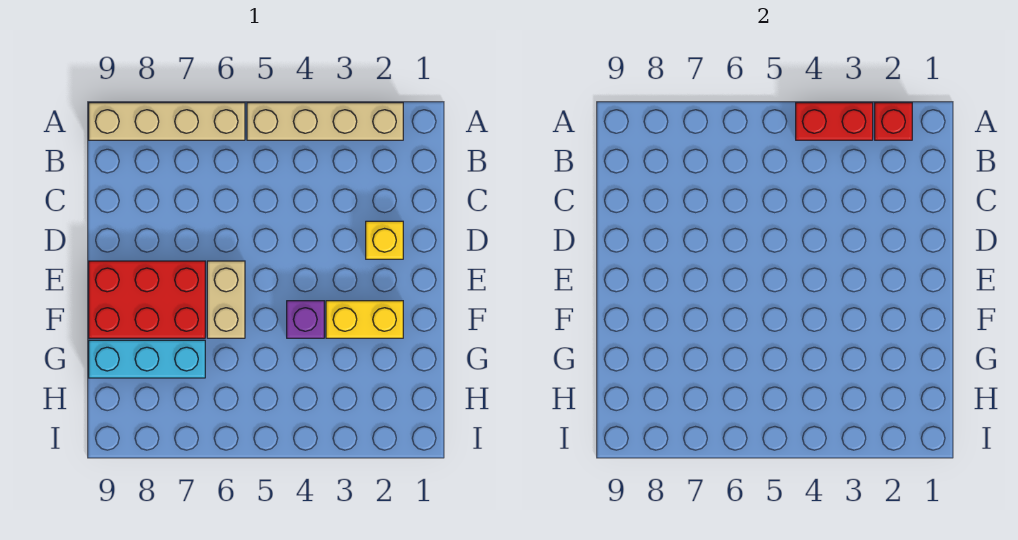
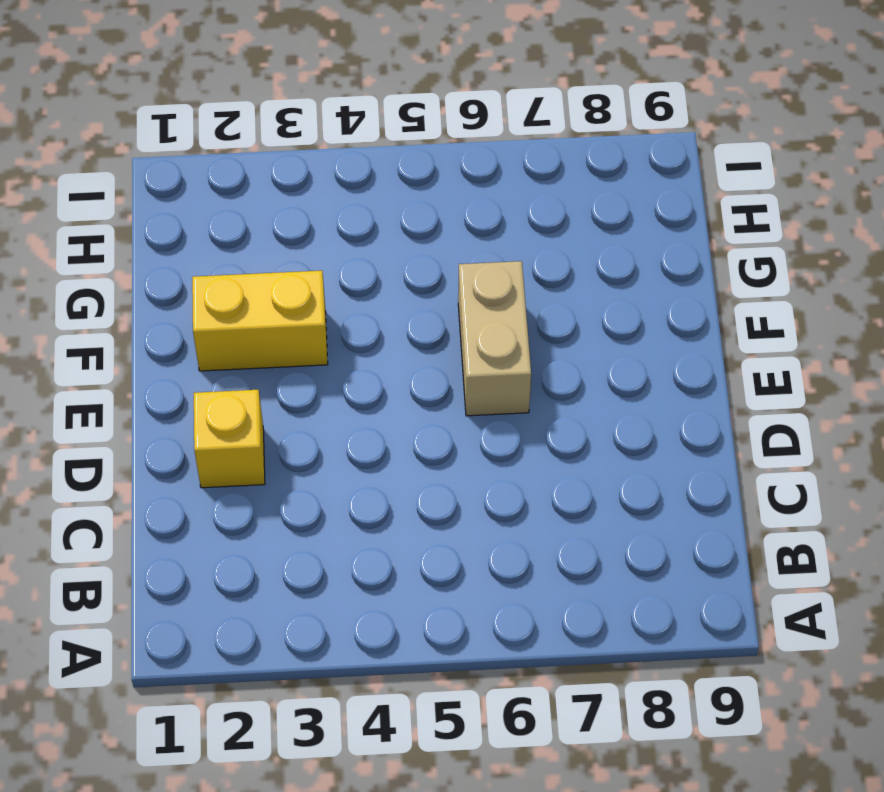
none -> tan brick A2:A5 level 1
none -> tan brick A6:A9 level 1

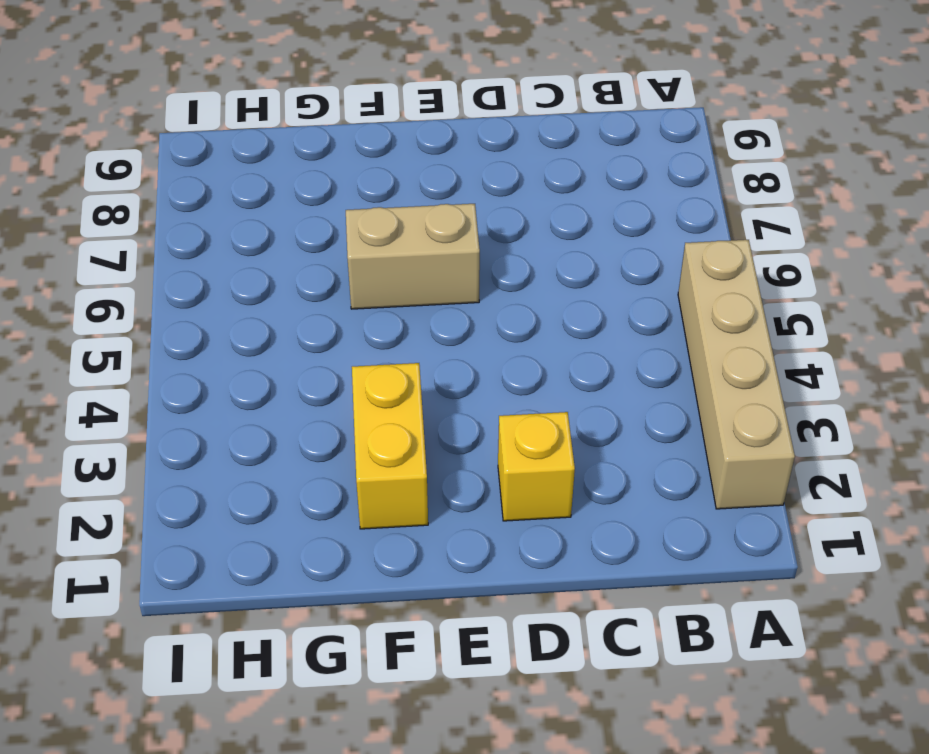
none -> tan brick A6:A9 level 1
none -> red brick E7:F9 level 1

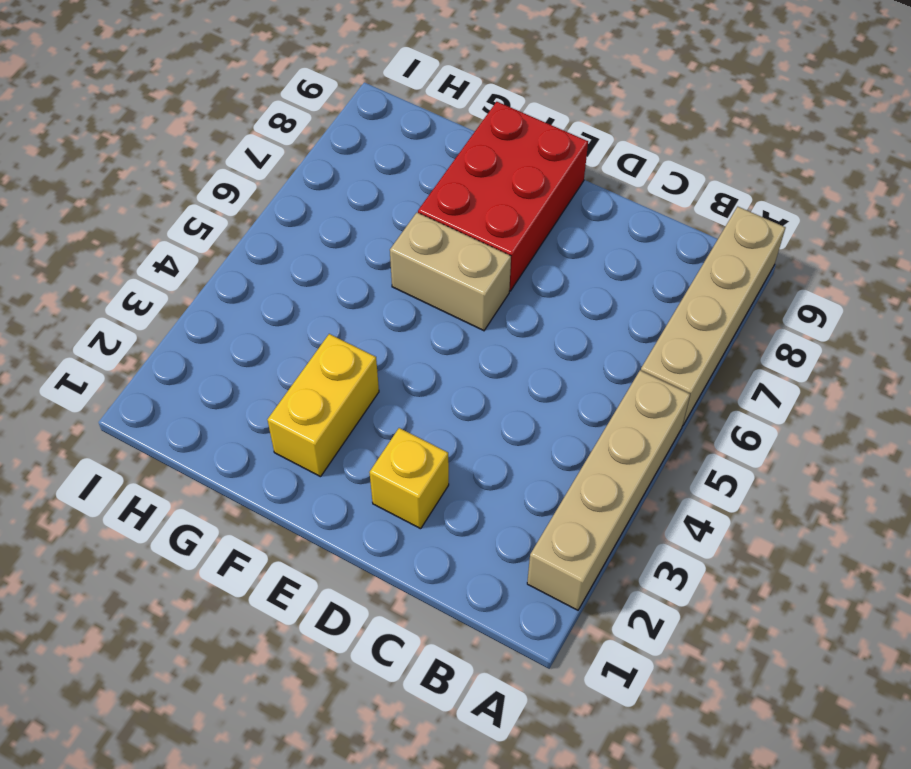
none -> purple brick F4 level 1
none -> cyan brick G7:G9 level 1

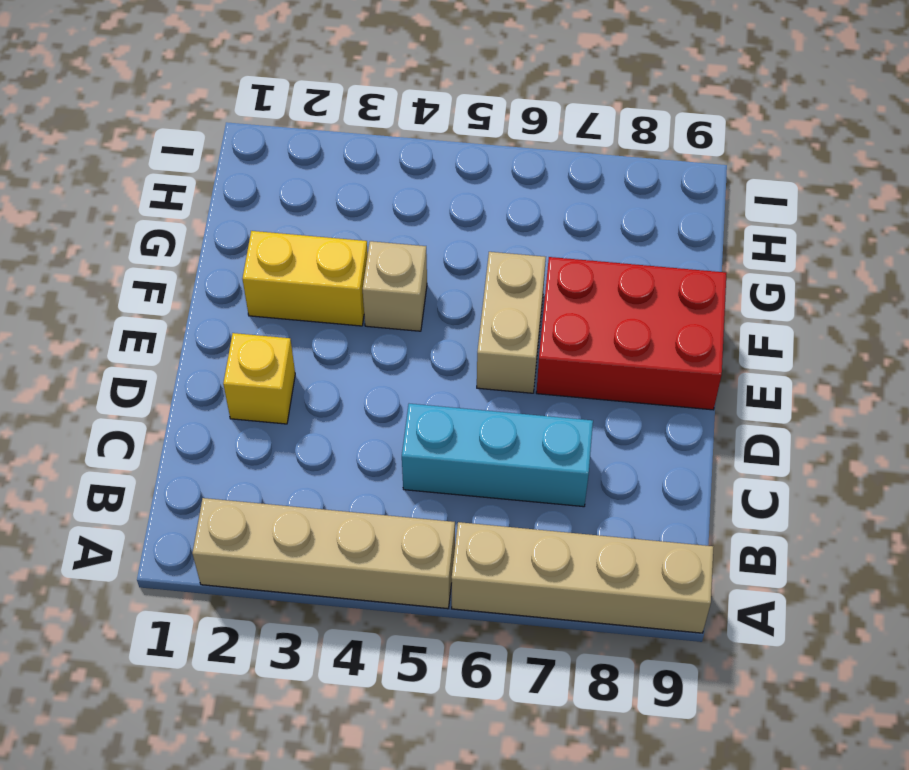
cyan brick C5:C7 level 1 -> cyan brick G7:G9 level 1
tan brick F4 level 1 -> purple brick F4 level 1
none -> red brick A2 level 2
none -> red brick A3:A4 level 2

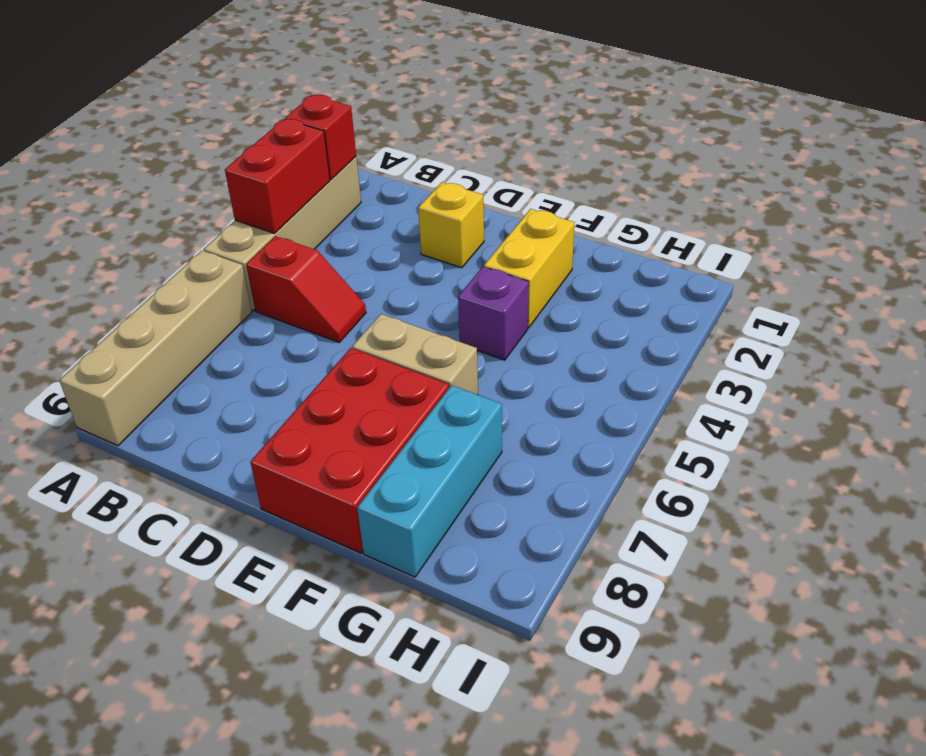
red slope B5:C5 level 1 top B -> none

